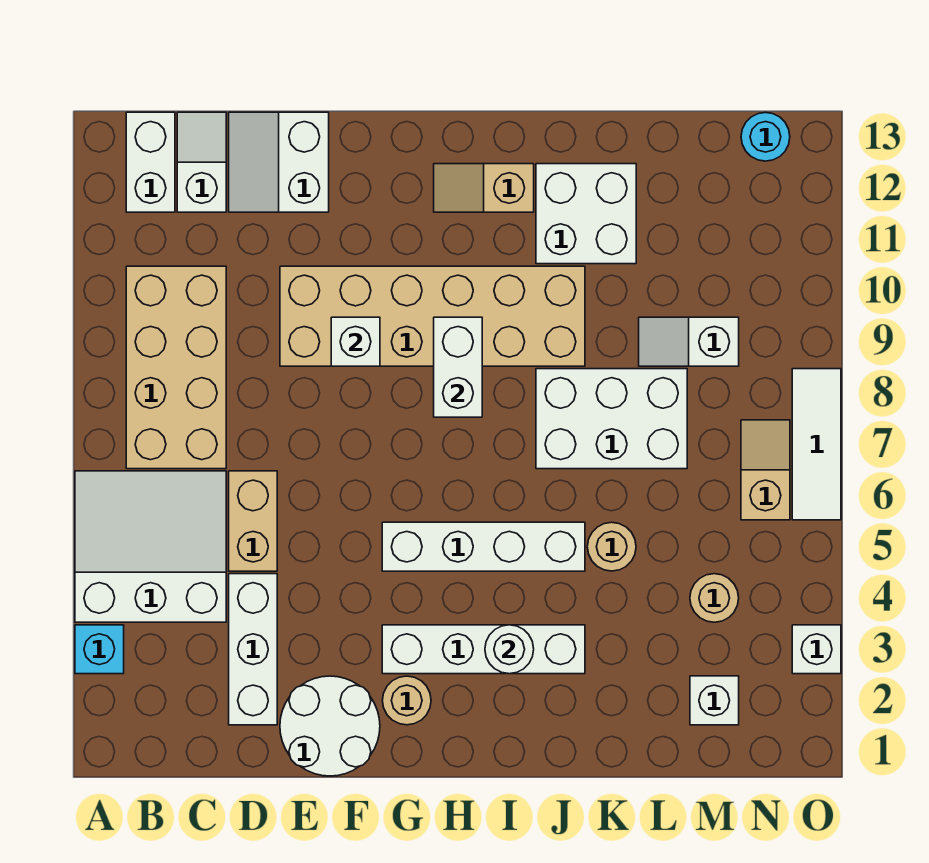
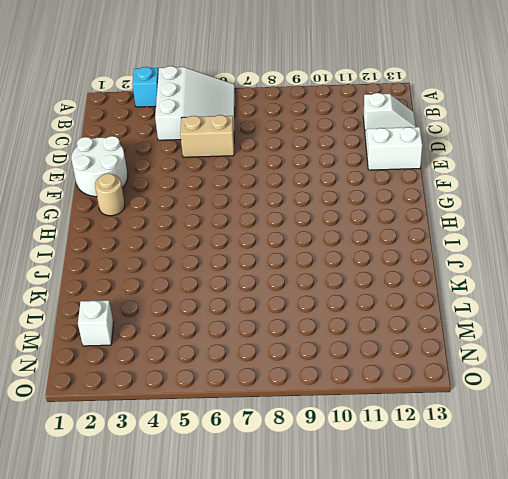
none -> tan brick B7:C10 level 1
none -> white brick B12:B13 level 1
none -> white brick D2:D4 level 1

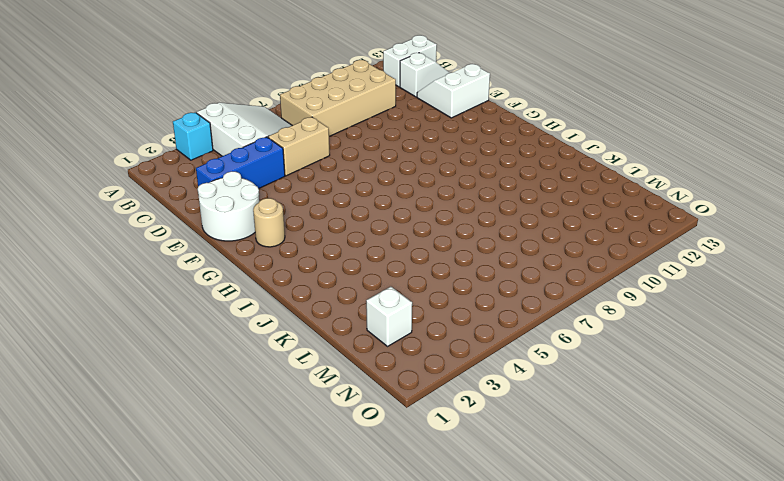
blue brick D2:D4 level 1 -> white brick D2:D4 level 1
none -> tan brick E9:J10 level 1
none -> white brick G3:J3 level 1
none -> white brick G5:J5 level 1

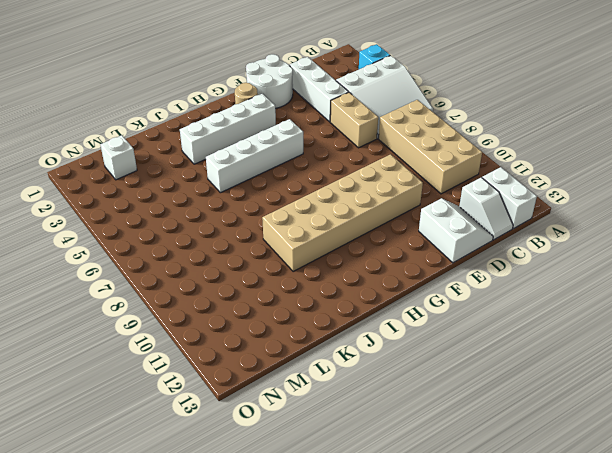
none -> tan slope H12:I12 level 1 top I
none -> white brick J7:L8 level 1
none -> white brick J11:K12 level 1

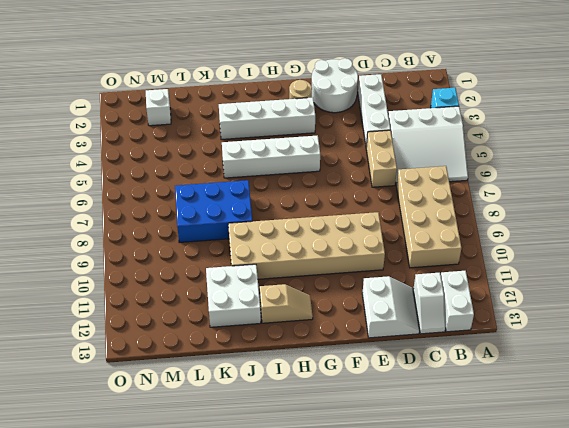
blue brick J7:L8 level 1 -> white brick J7:L8 level 1
none -> tan round brick K5 level 1
none -> white slope L9:M9 level 1 top M
none -> tan round brick M4 level 1

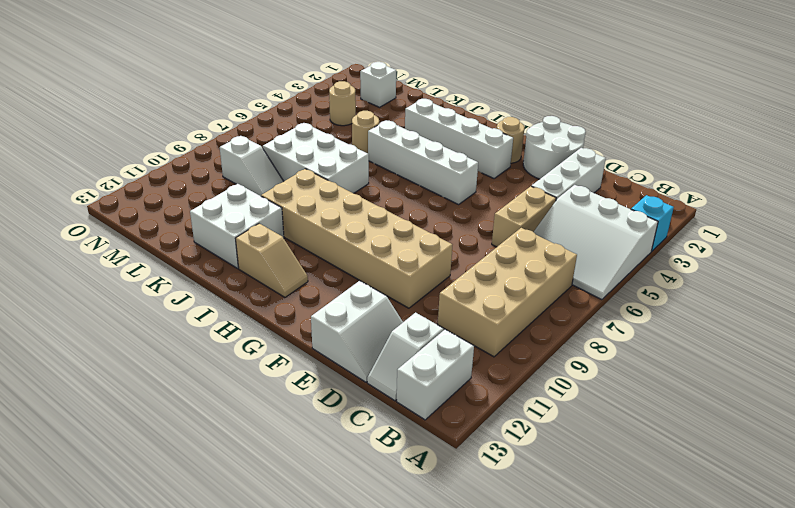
none -> tan slope N6:N7 level 1 top 6
none -> cyan round brick N13 level 1
none -> white brick O3 level 1

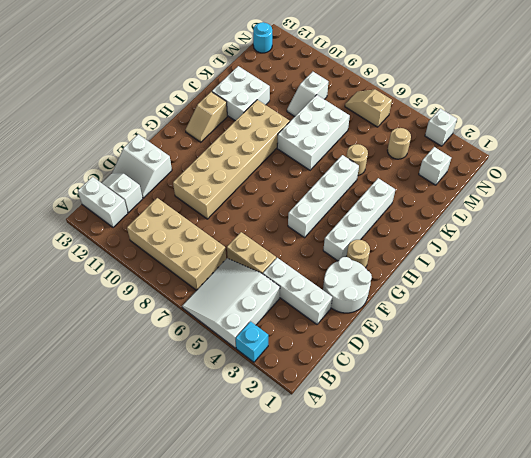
none -> white tile O6:O8 level 1
none -> white brick F9 level 2
none -> white brick H8:H9 level 2

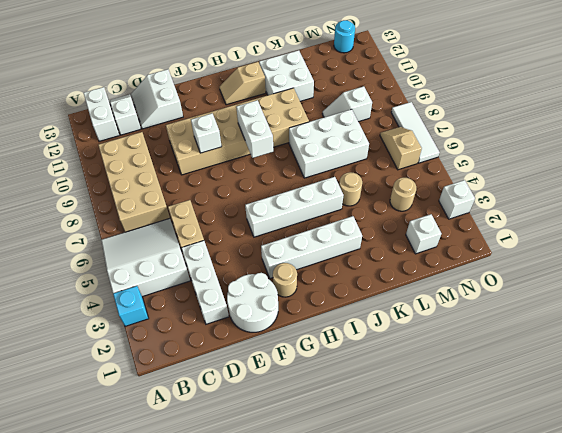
none -> white round brick I3 level 2

